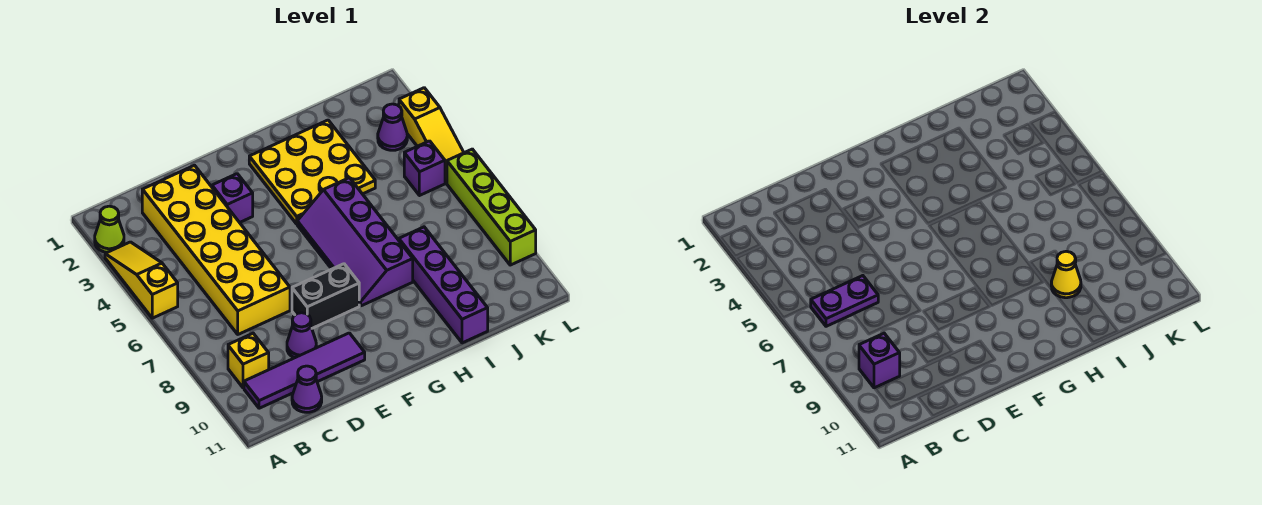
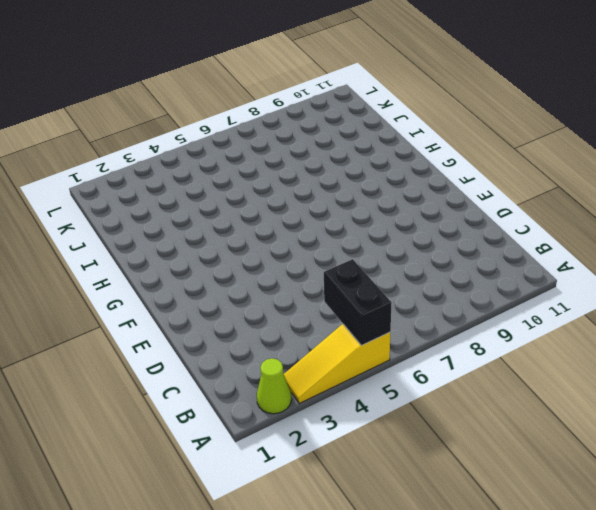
black brick A5:B5 level 2 -> black brick E8:F8 level 1
none -> yellow brick B9 level 1
none -> purple tile B10:E10 level 1
none -> yellow brick C2:D7 level 1

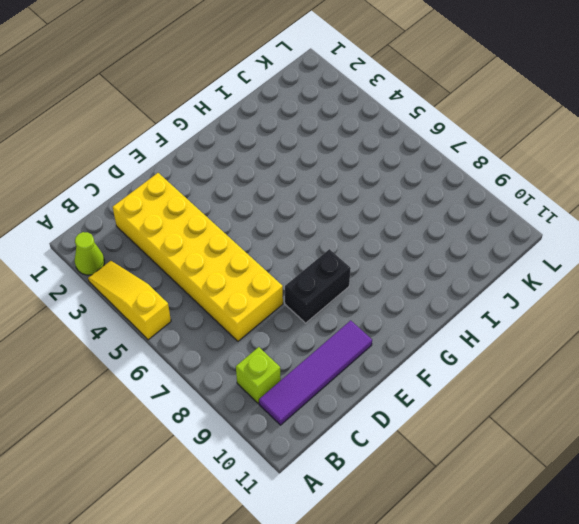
lime brick B9 level 1 -> yellow brick B9 level 1
none -> purple cone C11 level 1
none -> purple cone D9 level 1
none -> purple brick E3 level 1

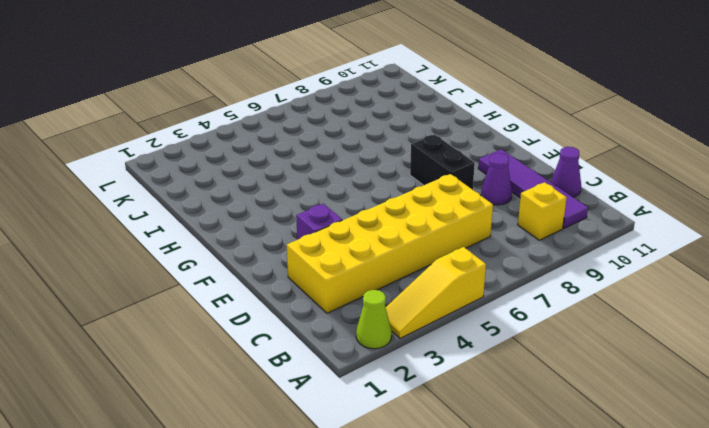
none -> yellow plate G2:I4 level 1
none -> purple slope G5:H8 level 1 top H
none -> purple brick I8:I11 level 1

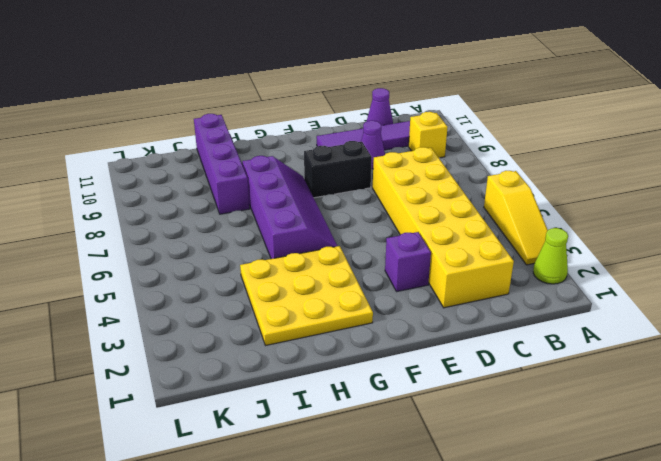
none -> purple cone K3 level 1
none -> purple brick K5 level 1
none -> yellow slope L3:L5 level 1 top 3

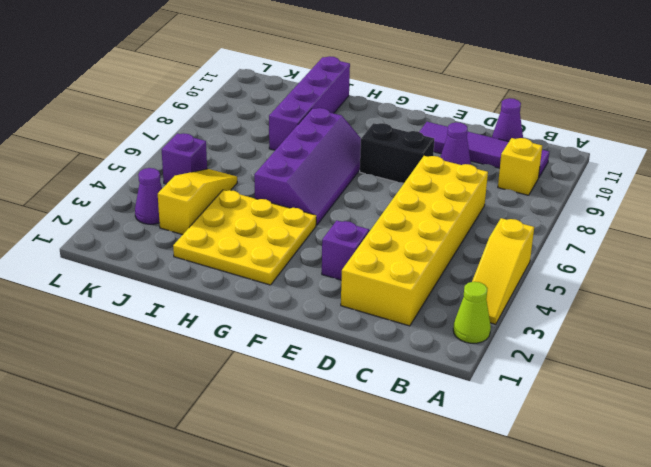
yellow slope J3:J5 level 1 top 3 -> yellow slope L3:L5 level 1 top 3
none -> lime brick L6:L9 level 1
none -> purple plate B6:C6 level 2
none -> purple brick B9 level 2

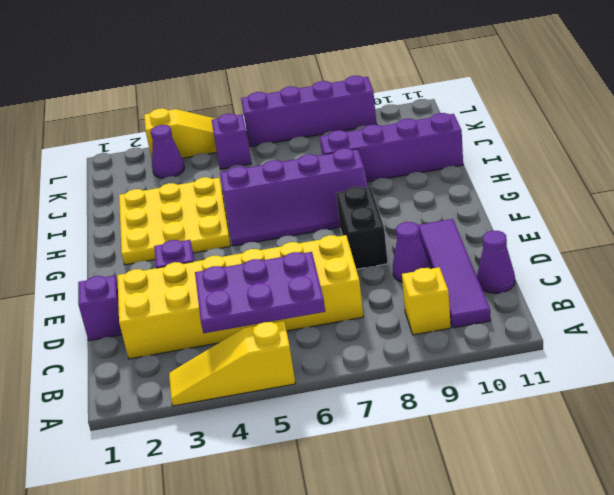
purple plate B4:C6 level 2 -> purple plate B6:C6 level 2
purple brick D1 level 1 -> purple brick B9 level 2
purple brick L6:L9 level 1 -> lime brick L6:L9 level 1
none -> lime cone A2 level 1
none -> yellow cone I9 level 2

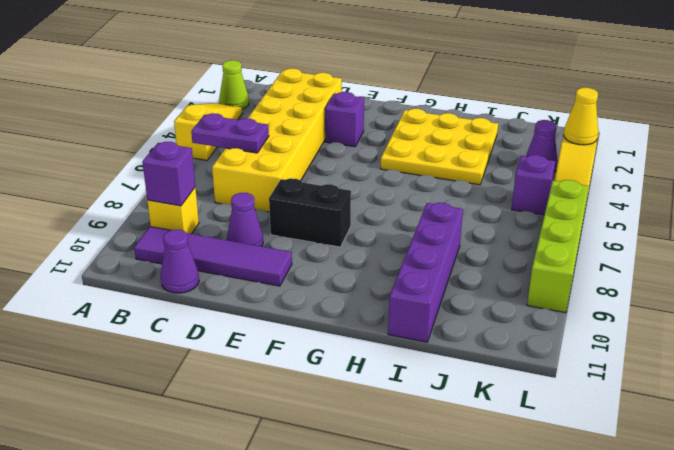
yellow cone L3 level 2 -> yellow cone I9 level 2
none -> purple slope G5:H8 level 1 top H

